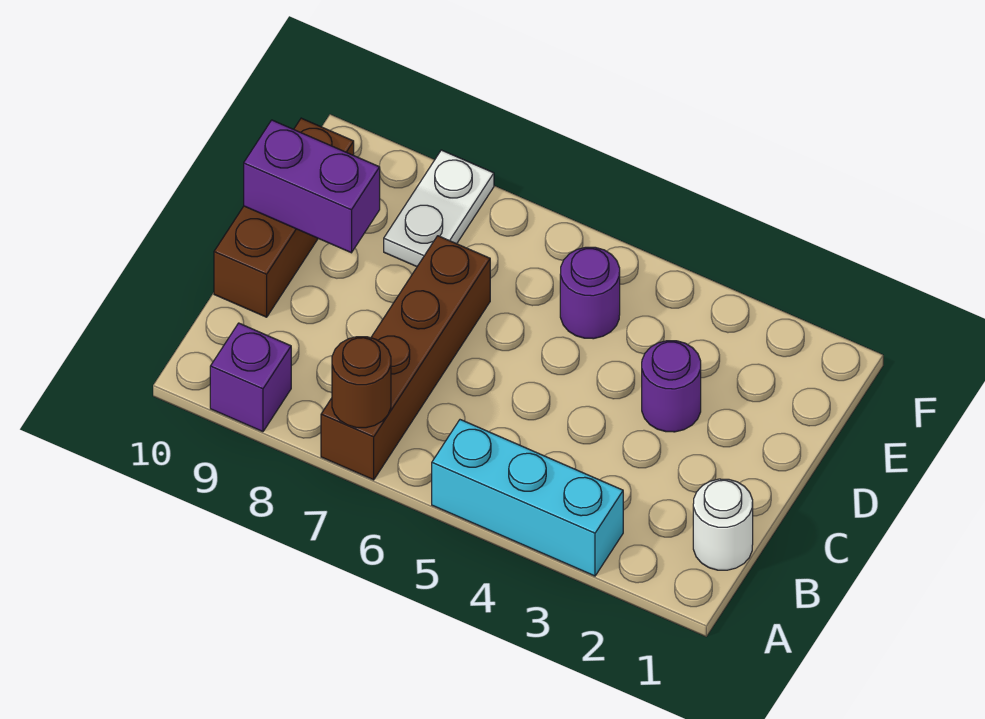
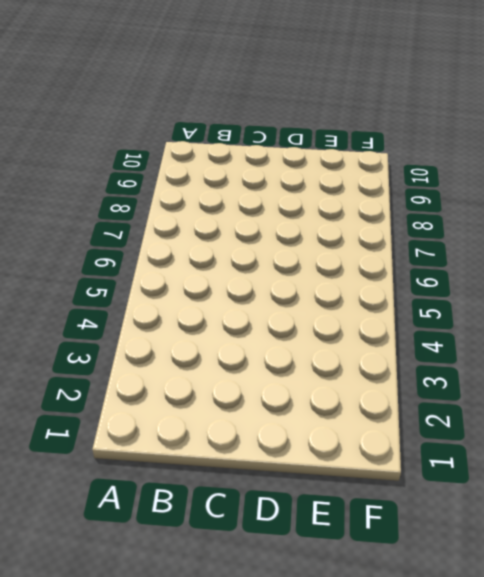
none -> cyan brick A3:A5 level 1
none -> brown brick A7:D7 level 1

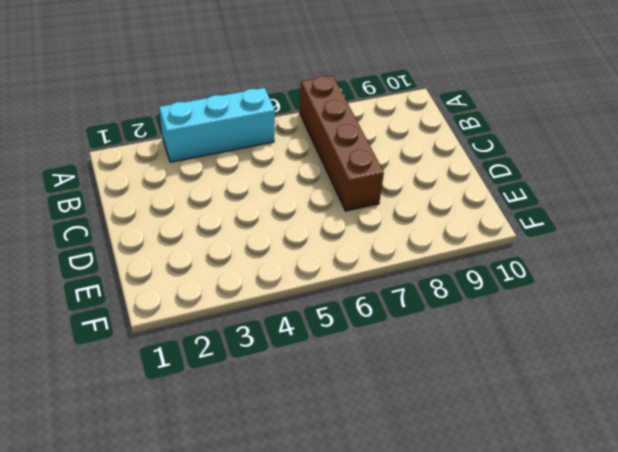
none -> purple brick A9 level 1
none -> white round brick B1 level 1

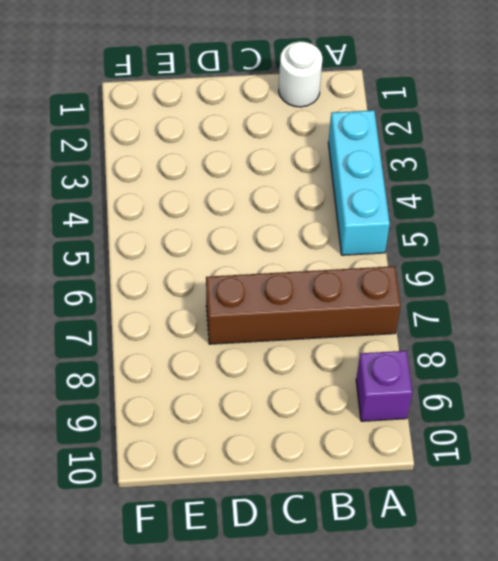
none -> brown brick C10:E10 level 1
none -> purple round brick D3 level 1

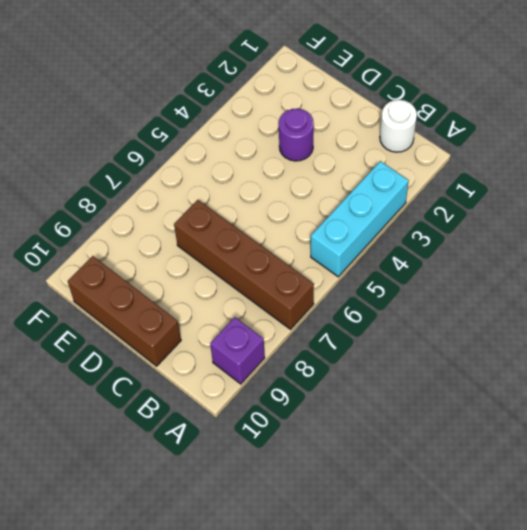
none -> purple round brick E5 level 1
none -> white plate E8:F8 level 1

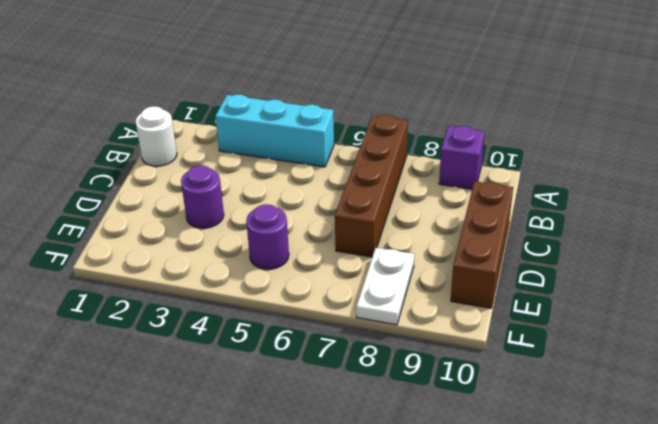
none -> brown round brick A7 level 2
none -> purple brick D9:D10 level 2

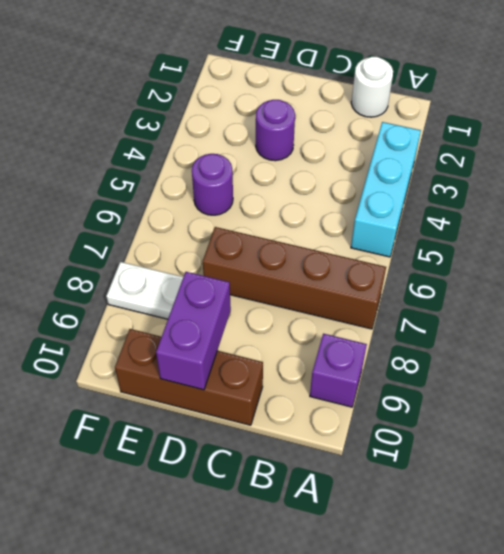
none -> brown round brick A7 level 2

